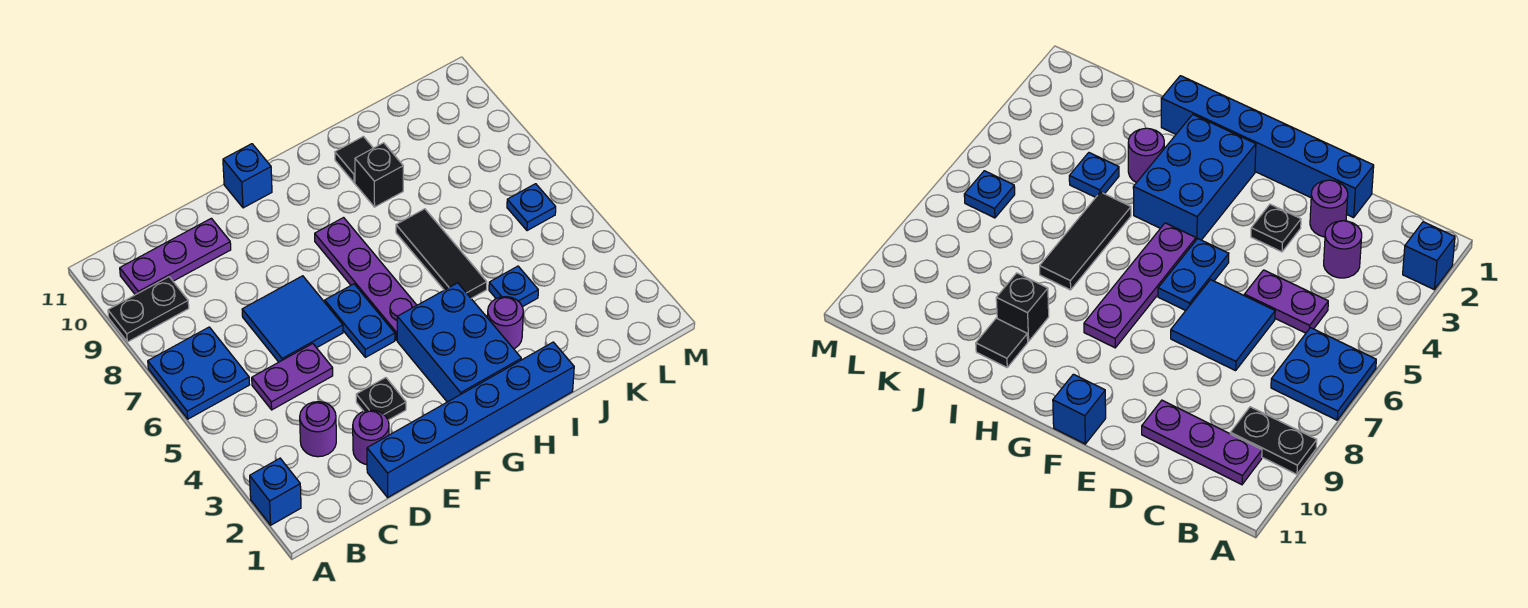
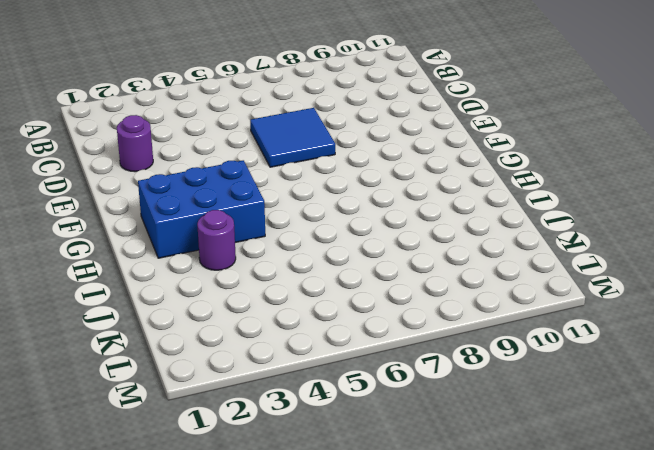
none -> blue brick A2 level 1
none -> blue plate A6:B7 level 1
none -> black plate A9:B9 level 1

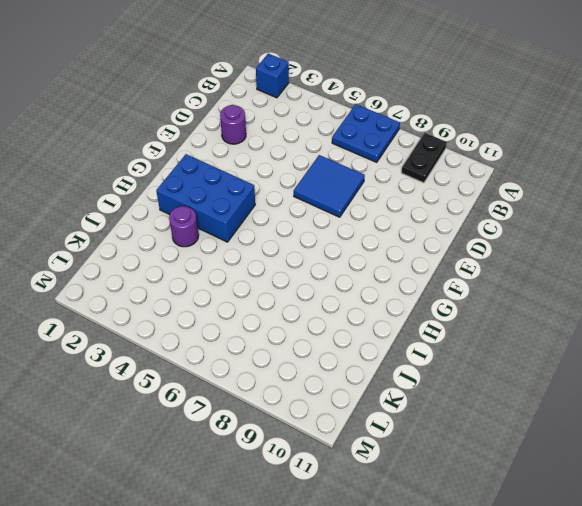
none -> purple plate B10:D10 level 1
none -> purple round brick C3 level 1
none -> purple plate C5:D5 level 1

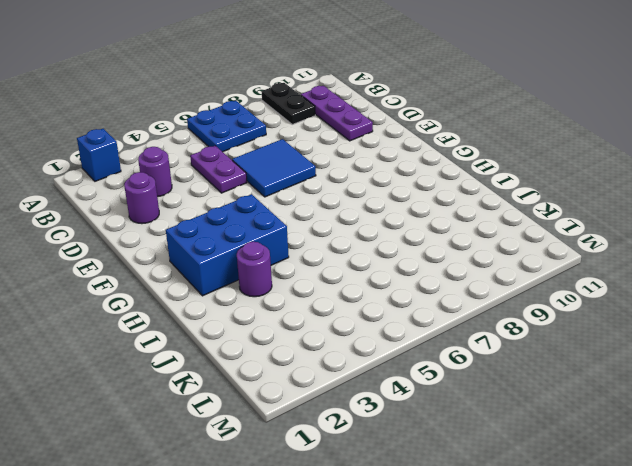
none -> blue brick D1:I1 level 1
none -> black plate E3 level 1
none -> blue plate F5:F6 level 1

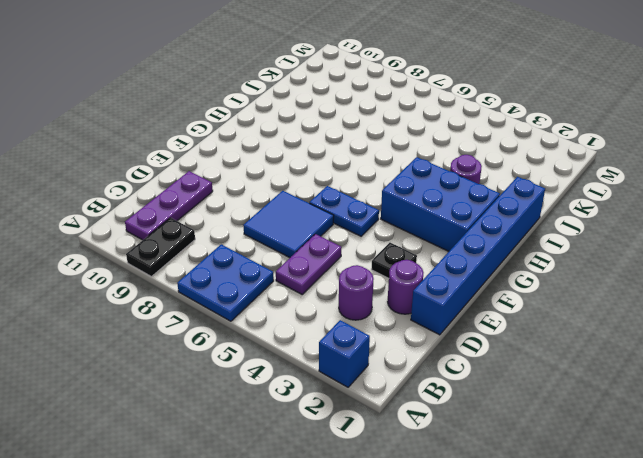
none -> blue brick F11 level 1
none -> purple plate G5:G8 level 1
none -> black tile I5:I7 level 1

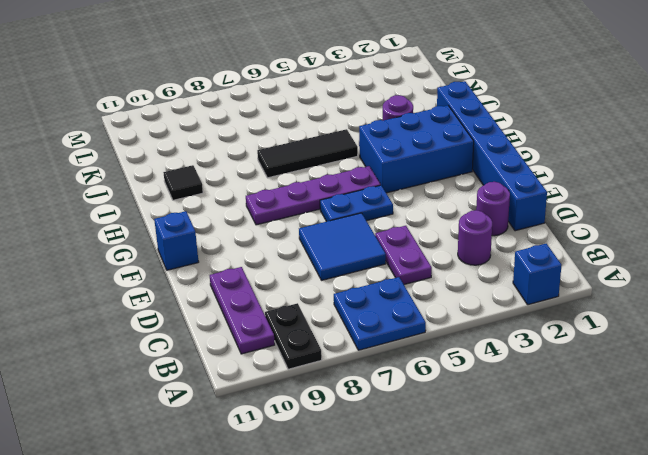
none -> black plate E3 level 1
none -> black brick I9 level 1
none -> blue plate J4 level 1

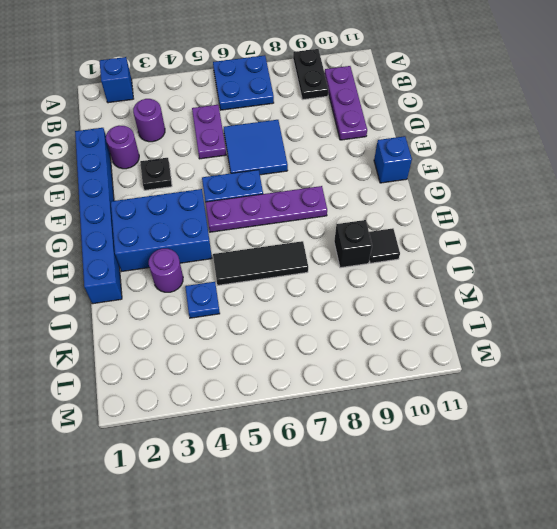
none -> blue plate L6 level 1

